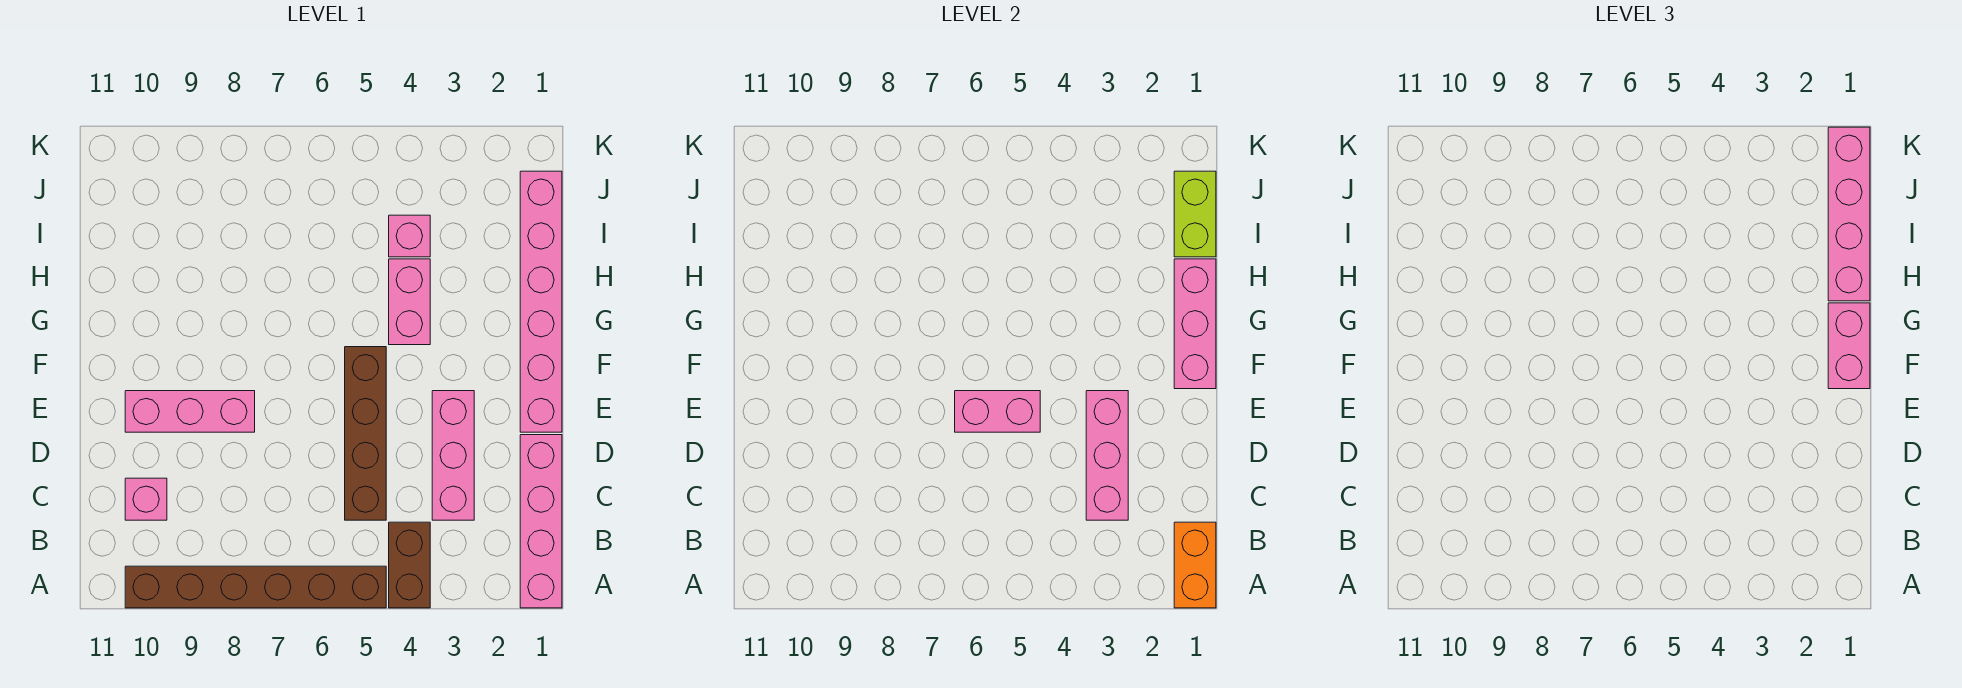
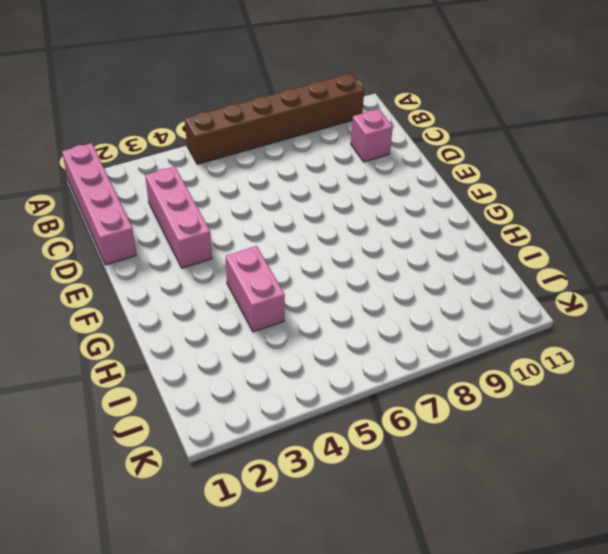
none -> brown brick A4:B4 level 1
none -> brown brick C5:F5 level 1
none -> pink brick E1:J1 level 1

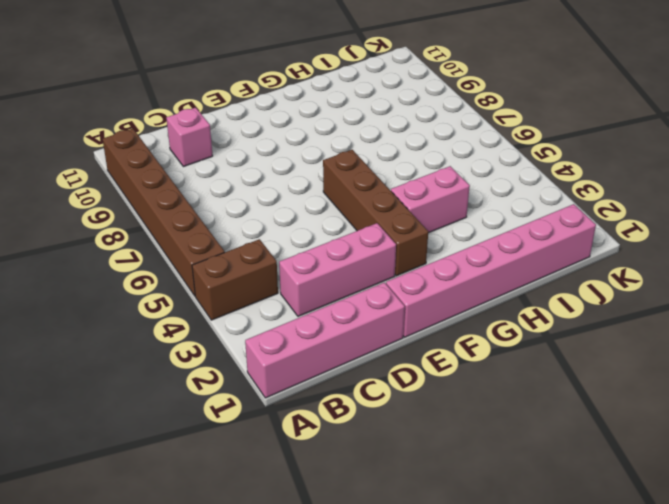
brown brick F3:F6 level 1 -> brown brick C5:F5 level 1
none -> pink brick E8:E10 level 1
none -> pink brick I4 level 1
none -> orange brick A1:B1 level 2

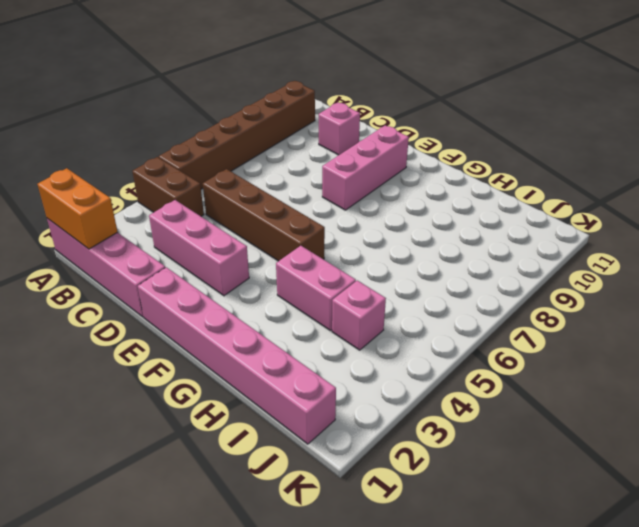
none -> pink brick C3:E3 level 2
none -> pink brick E5:E6 level 2
none -> pink brick F1:H1 level 2

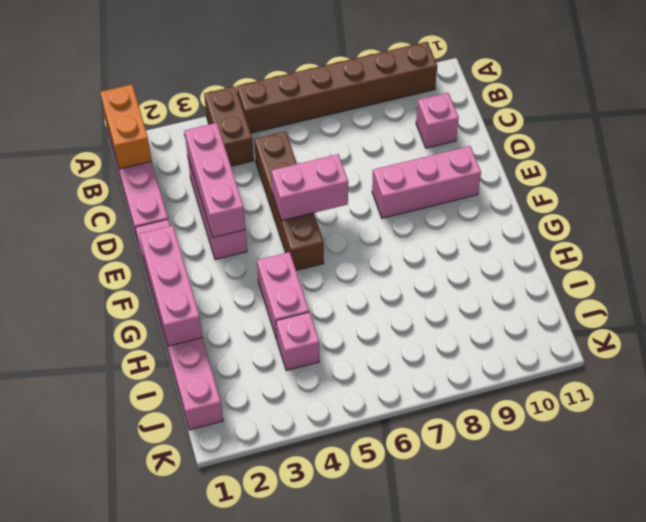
none -> lime brick I1:J1 level 2
none -> pink brick F1:G1 level 3
none -> pink brick H1:K1 level 3

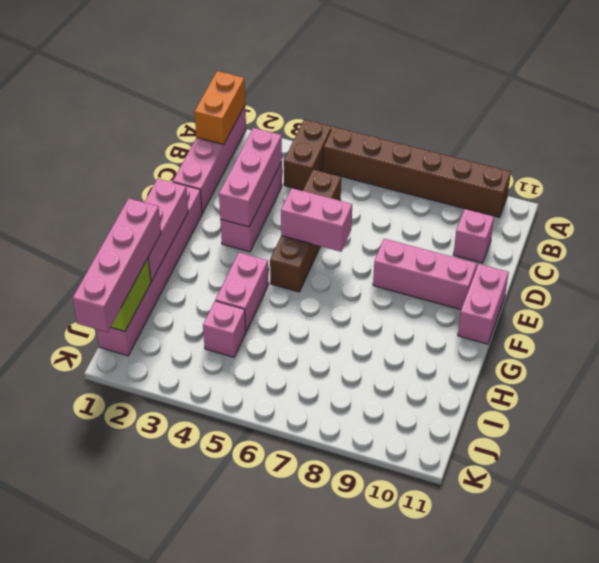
pink brick E11:F11 level 1 -> pink brick F1:G1 level 3

